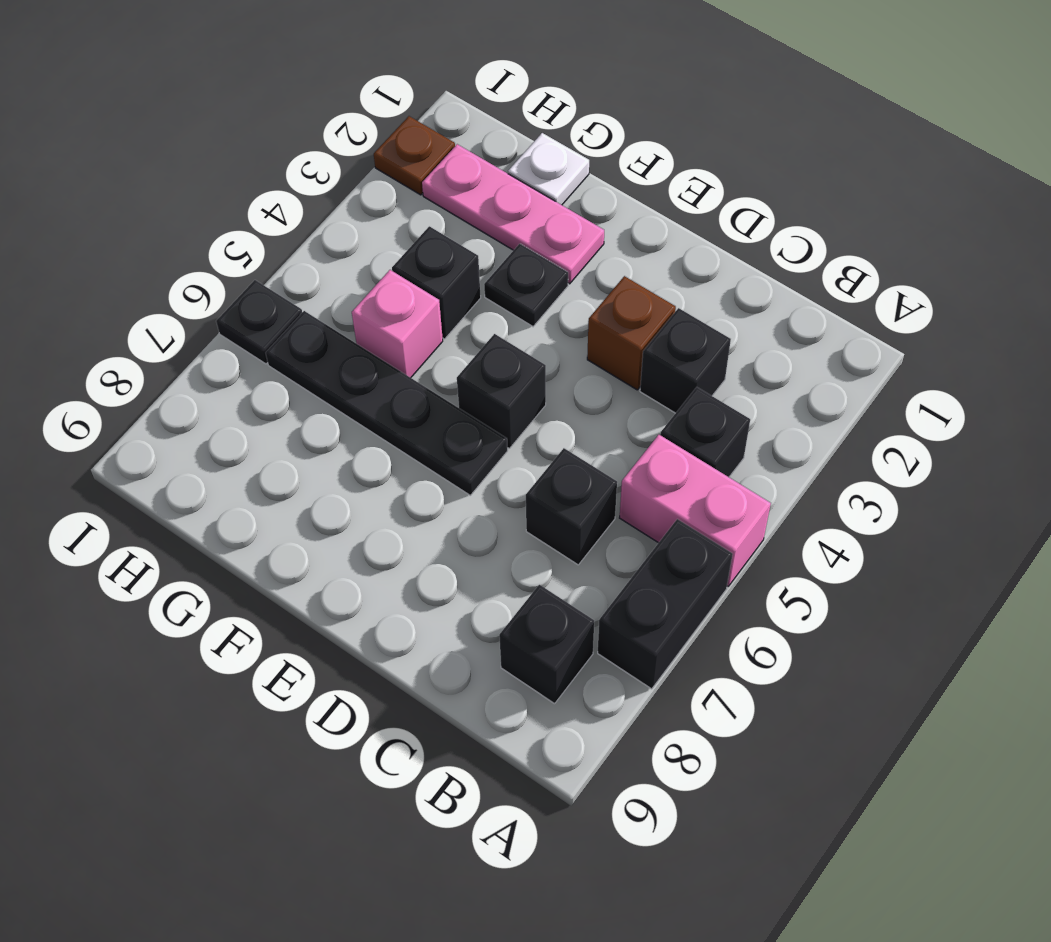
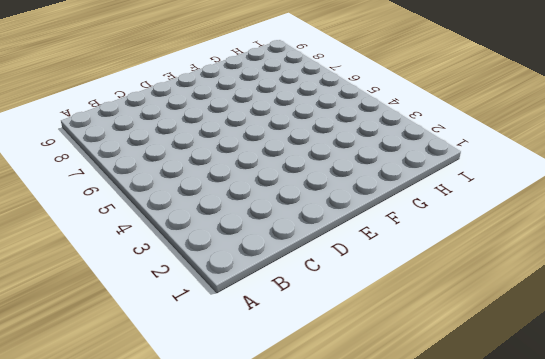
none -> pink brick A5:B5 level 1
none -> black brick A6:A7 level 1
none -> black brick B4 level 1

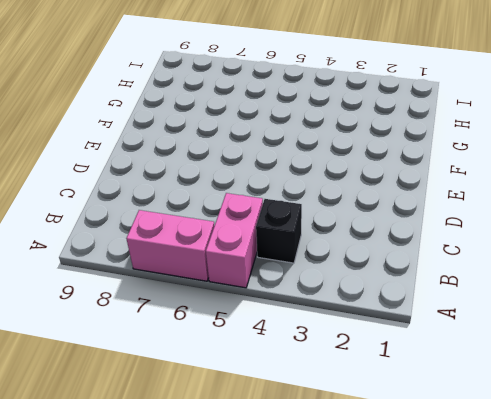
pink brick A6:A7 level 1 -> black brick A6:A7 level 1
none -> black brick B8 level 1
none -> black brick C3 level 1
none -> black brick C6 level 1

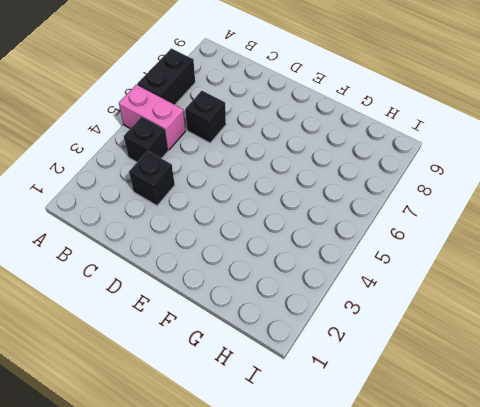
none -> black brick B8 level 1
none -> brown brick D3 level 1
none -> black brick E5 level 1

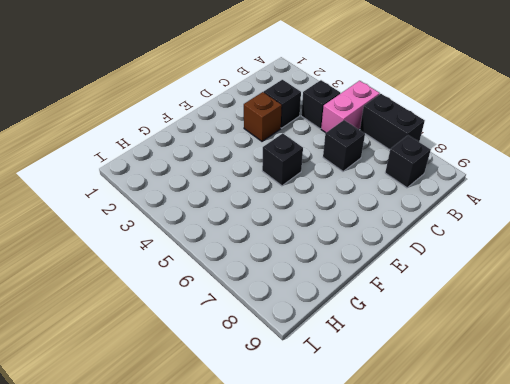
none -> black plate E6:H6 level 1
none -> pink plate F2:H2 level 1
none -> black plate F3 level 1

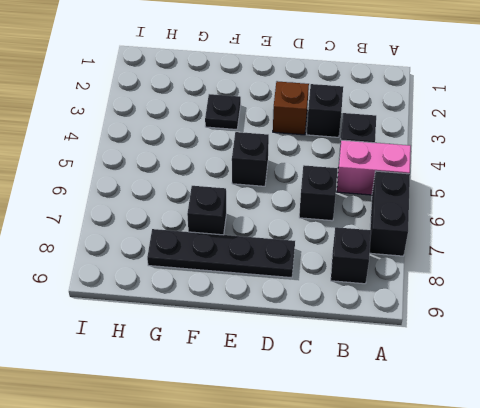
black plate D8:G8 level 1 -> black plate E6:H6 level 1
black brick F7 level 1 -> black brick G4 level 1
none -> pink plate F2:H2 level 1
none -> white plate G1 level 1
none -> pink brick G5 level 1

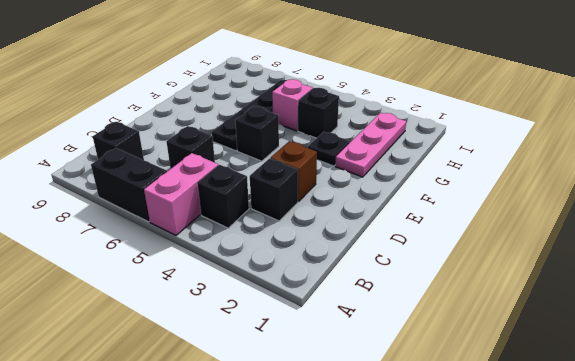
none -> white plate G1 level 1
none -> brown plate I2 level 1
none -> black plate I6 level 1

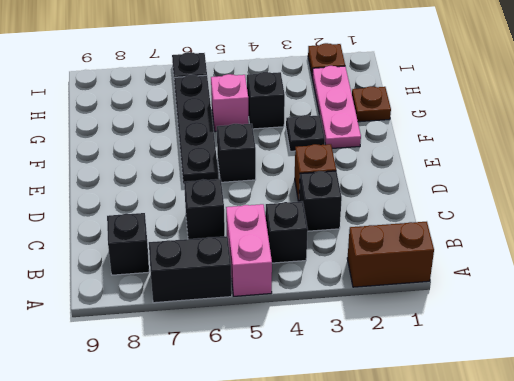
brown brick A1:A2 level 1 -> none
brown plate G1 level 1 -> white plate G1 level 1

